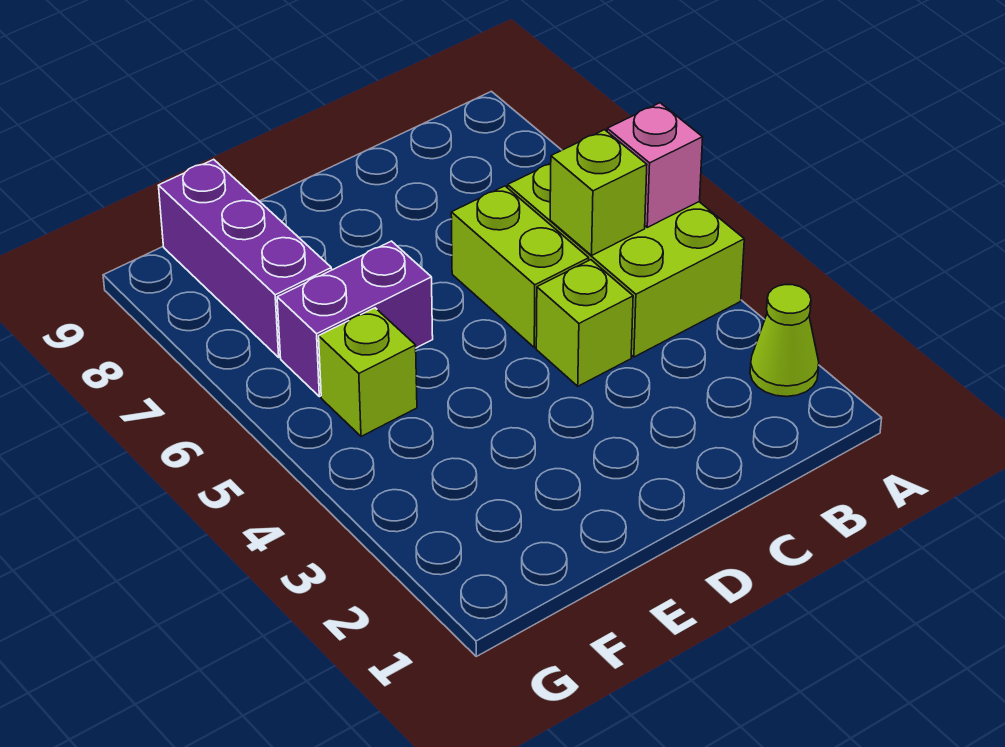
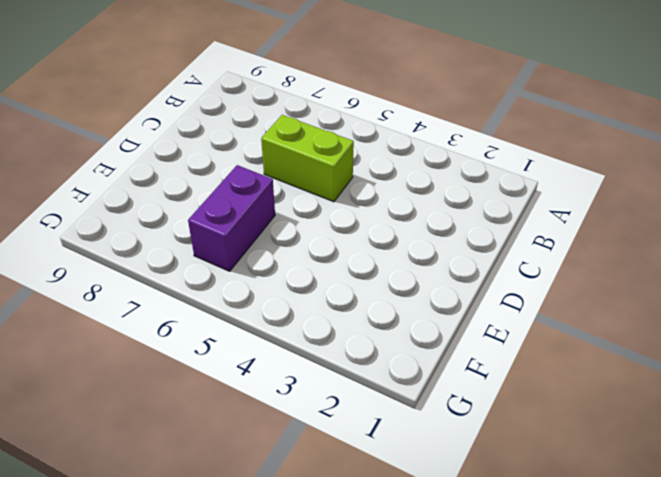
none -> lime cone A2 level 1
none -> lime brick A4:B6 level 1

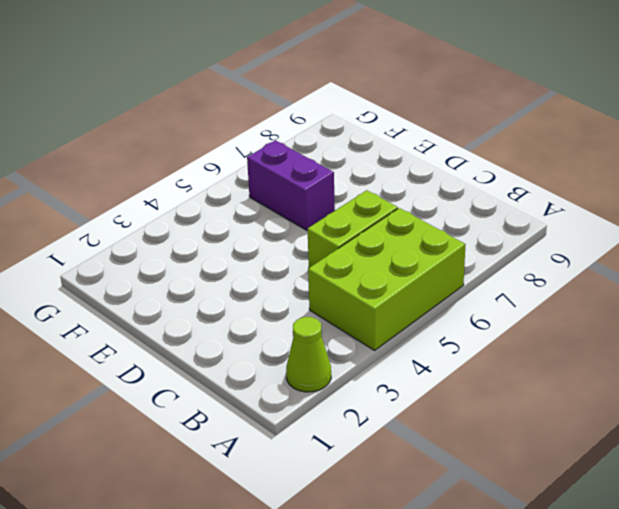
none -> lime brick C4 level 1
none -> lime brick F5 level 1

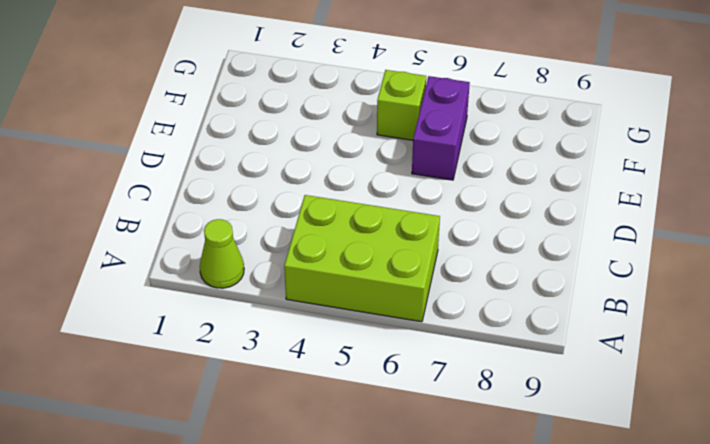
none -> lime brick C4 level 1
none -> lime brick C5:C6 level 1

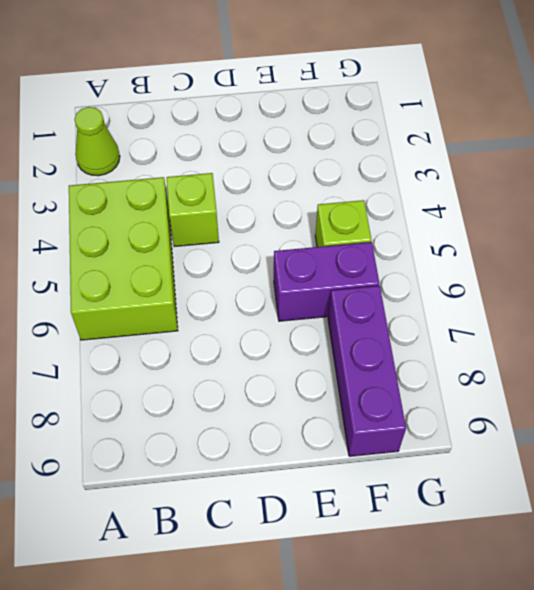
none -> lime brick C5:C6 level 1
none -> pink brick A5 level 2

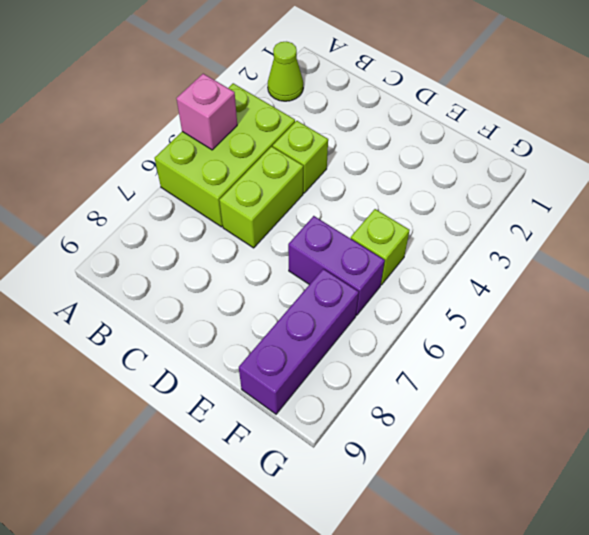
none -> lime brick B5 level 2

